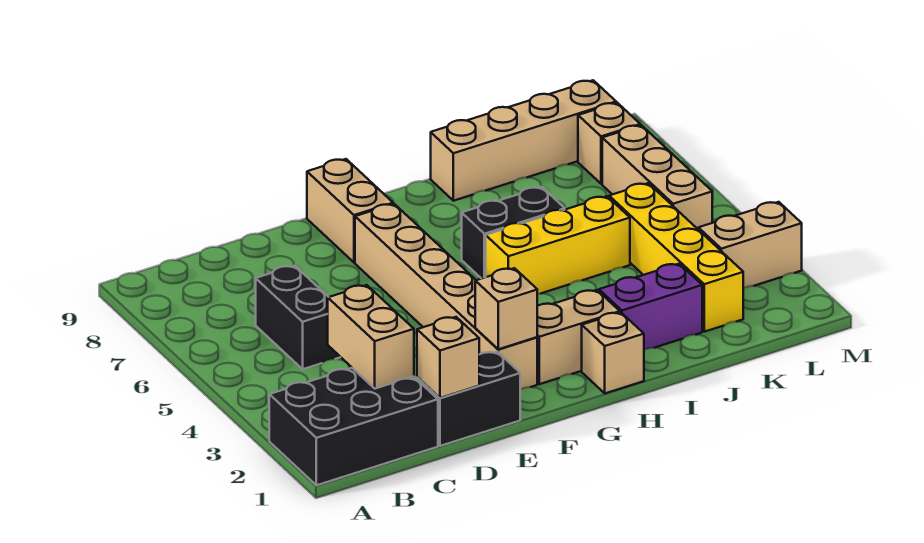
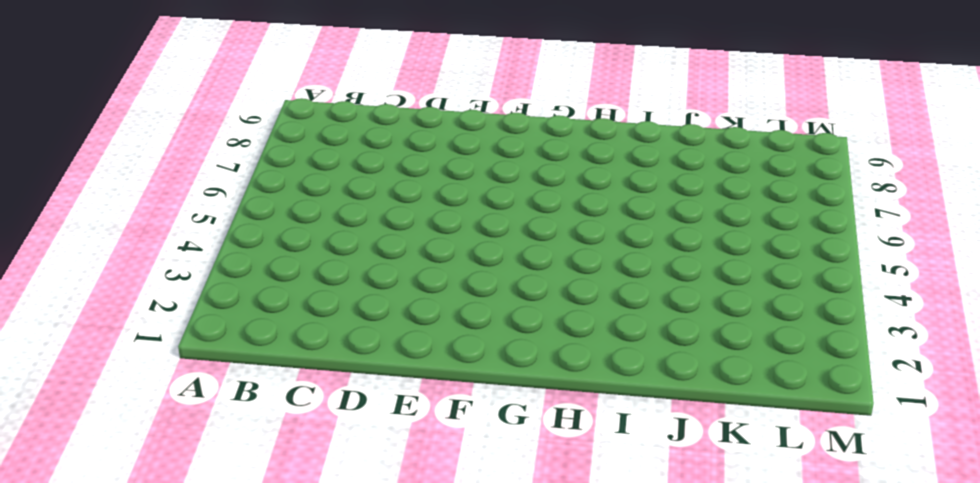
none -> black brick A1:C2 level 1
none -> black brick C5:C6 level 1
none -> black brick D1:E1 level 1

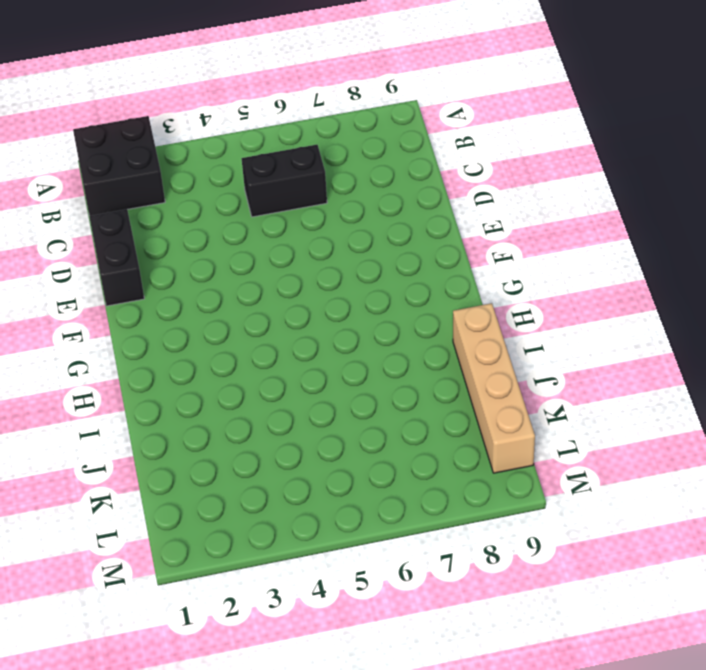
black brick A1:B2 level 1 -> black brick A1:C2 level 1
none -> tan brick F2:F7 level 1
none -> tan brick F8:F9 level 1
none -> tan brick G2:H2 level 1

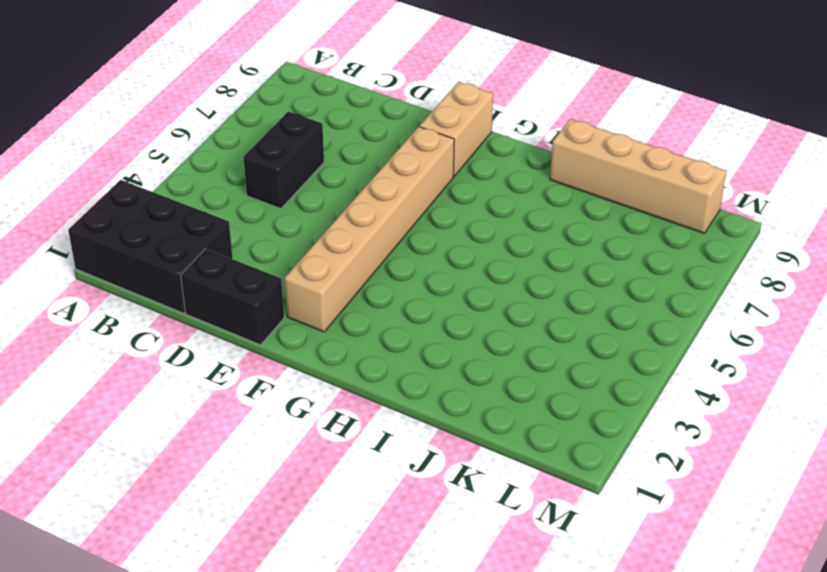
none -> tan brick G2:H2 level 1
none -> tan brick H1 level 1
none -> yellow brick H5:J5 level 1

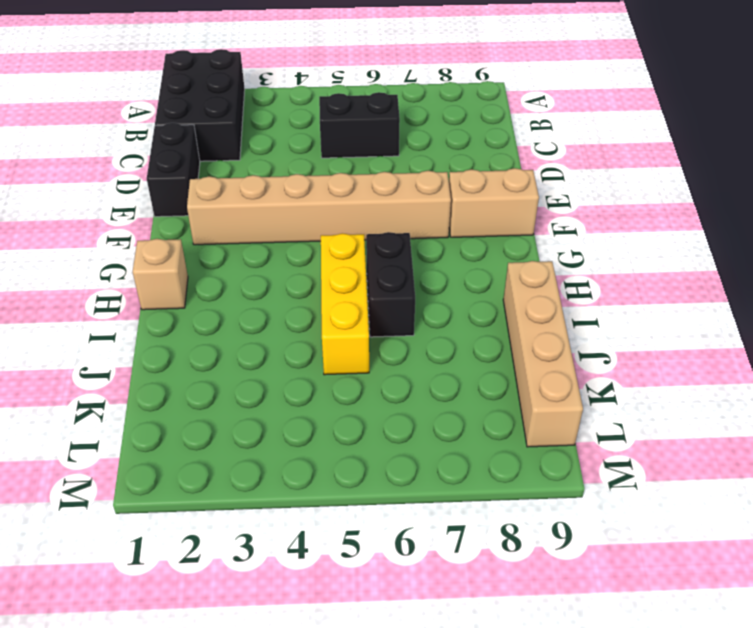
none -> tan brick G2:H2 level 1
none -> purple brick I2:J2 level 1
none -> yellow brick K2:K5 level 1

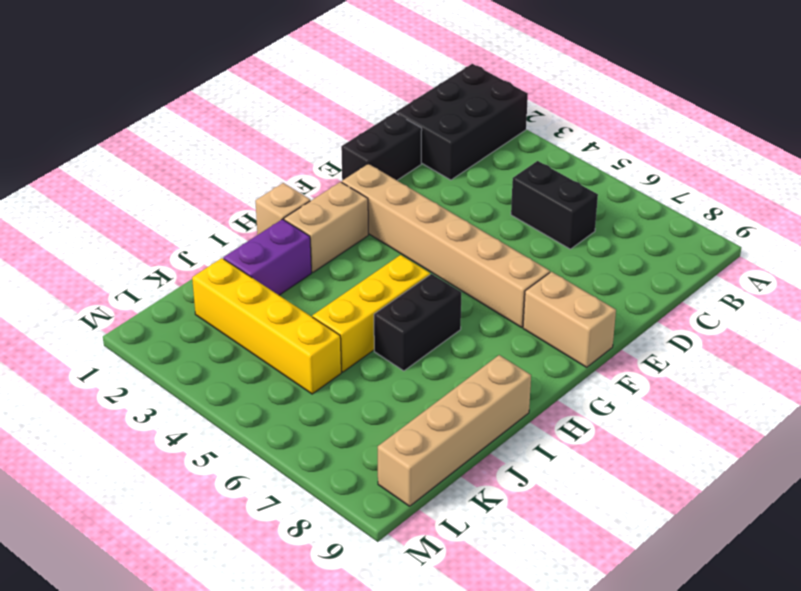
none -> tan brick L3:M3 level 1
none -> tan brick L5:L7 level 1
none -> tan brick L8 level 1

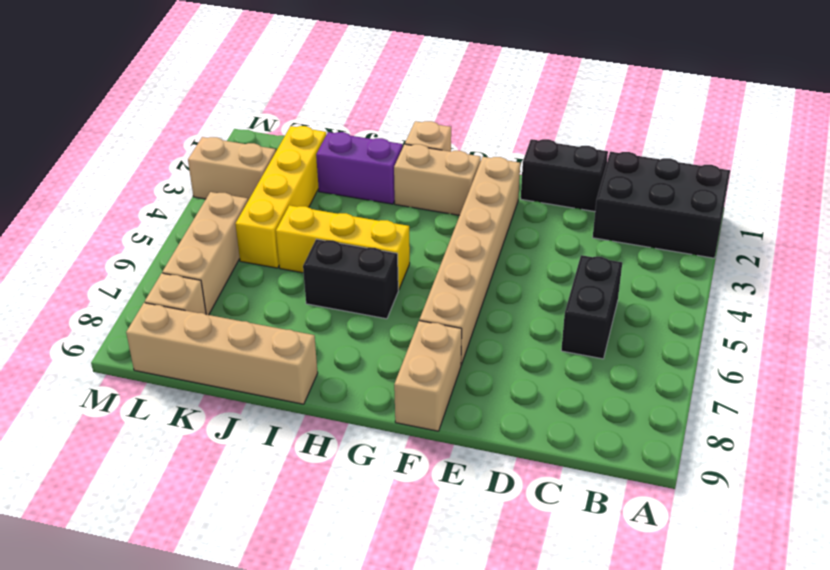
none -> tan brick C2:C3 level 2
none -> tan brick D1 level 2
none -> tan brick F2 level 2

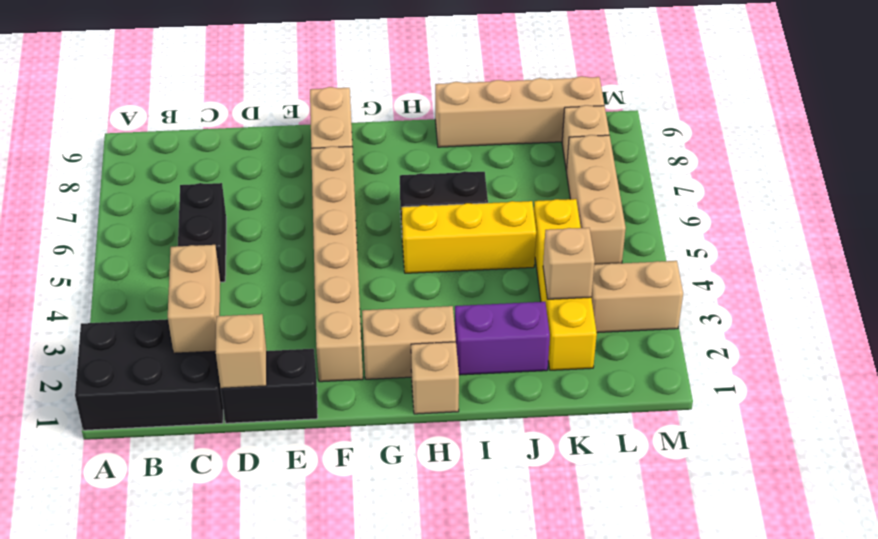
tan brick K3 level 2 -> tan brick F2 level 2

